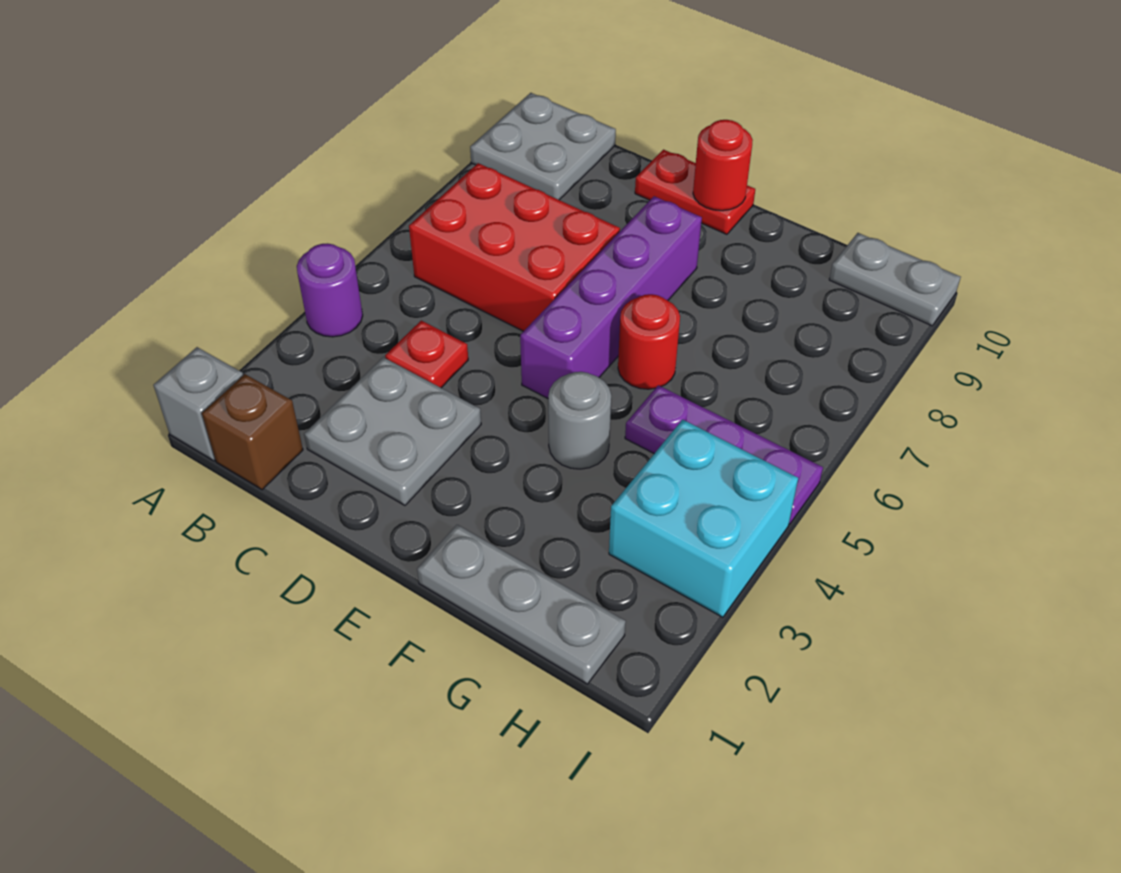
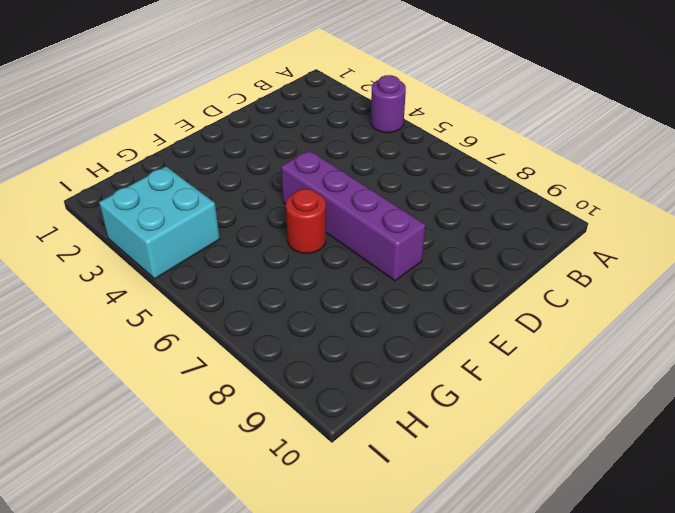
none -> grey brick A1 level 1
none -> grey plate A9:B10 level 1
none -> brown brick B1 level 1

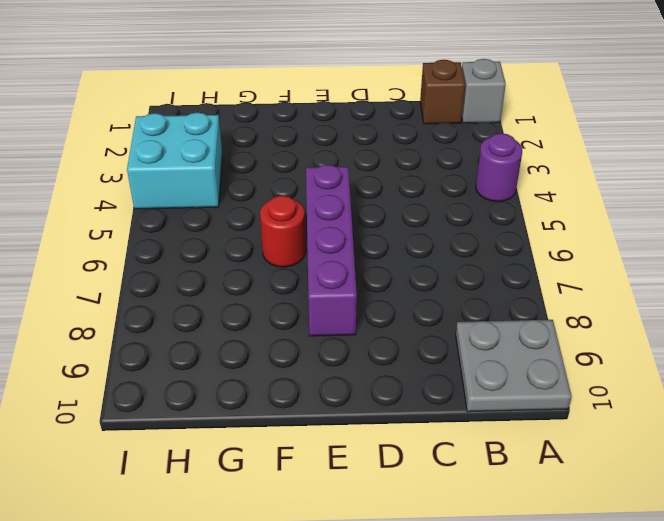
none -> red brick B6:D7 level 1
none -> grey plate C2:D3 level 1
none -> red plate C4 level 1

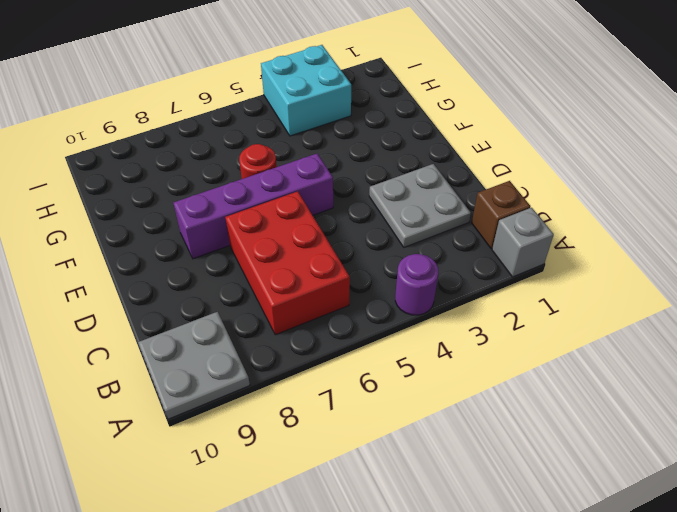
none -> red plate C4 level 1
none -> red plate D10:E10 level 1
none -> grey plate F1:H1 level 1

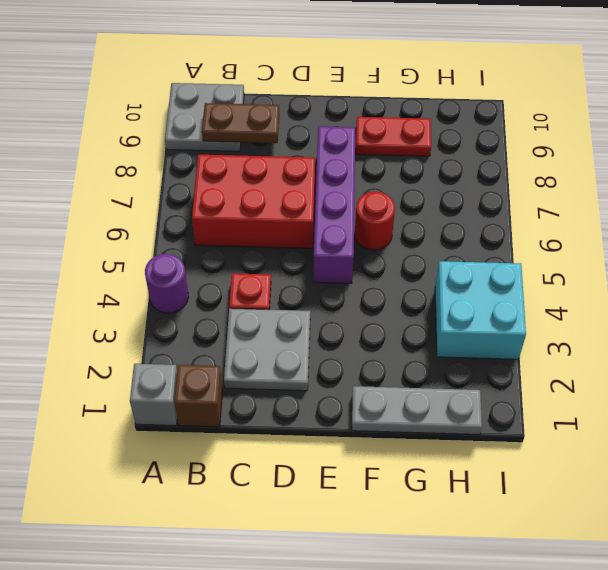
brown plate B9:C9 level 2 -> none
red plate F9:G9 level 1 -> red plate D10:E10 level 1
none -> grey round brick F4 level 1
none -> purple plate G5:I5 level 1
none -> grey plate H10:I10 level 1

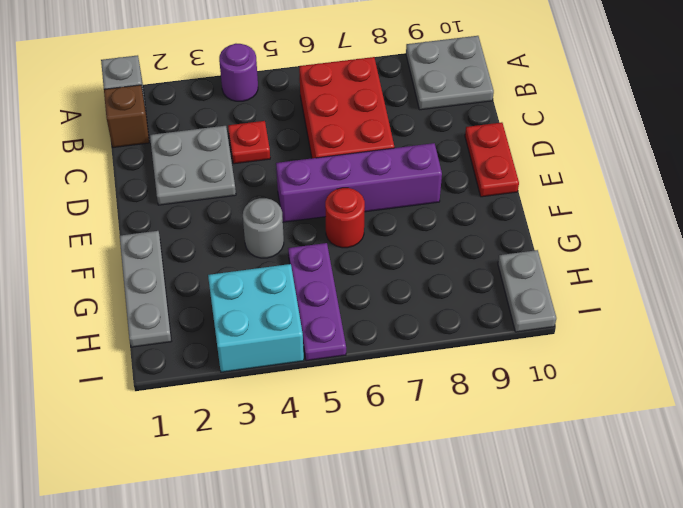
none -> red round brick E10 level 2

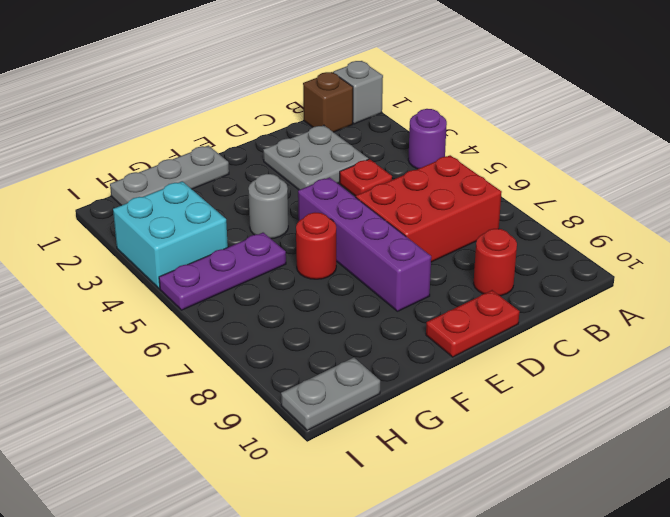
red round brick C9 level 1 -> red round brick E10 level 2
none -> grey plate A9:B10 level 1

